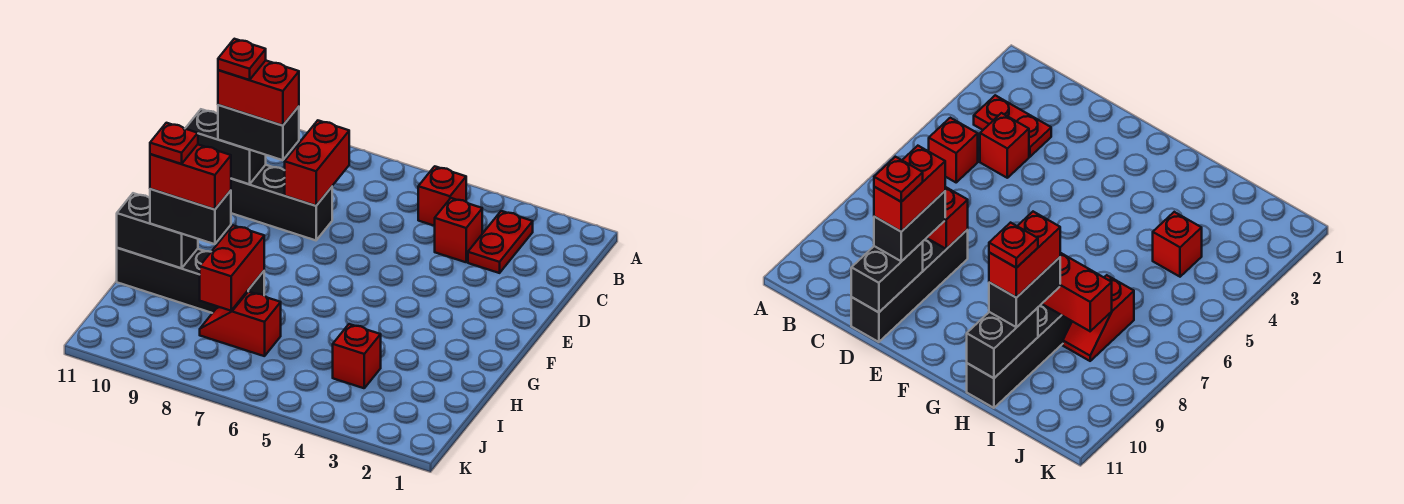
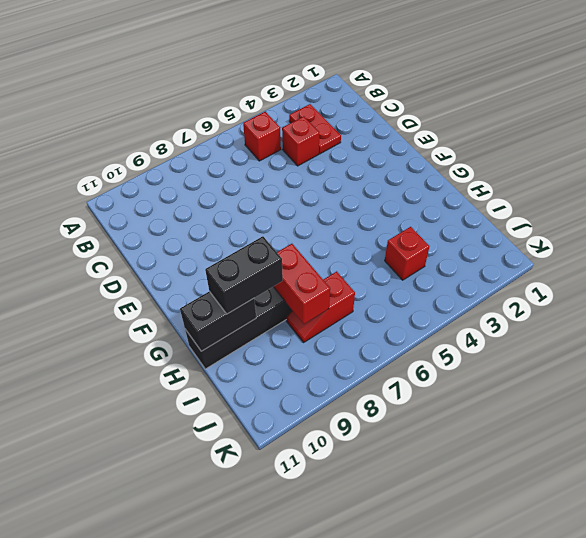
none -> black brick D8:D11 level 1
none -> red brick C8:D8 level 2
none -> black brick D10:D11 level 2

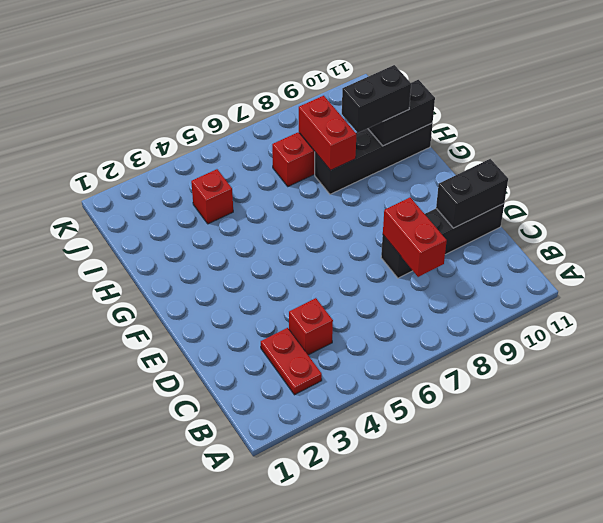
none -> red brick B5 level 1
none -> black brick D9:D10 level 3
none -> red brick D9:D10 level 4

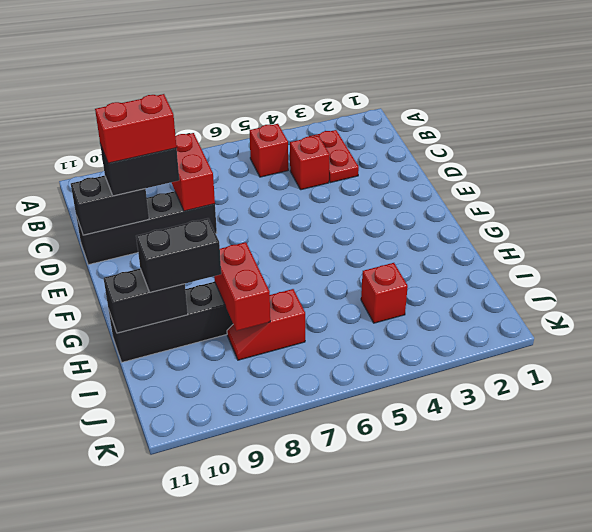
none -> red brick H9:H10 level 4
none -> red plate D10 level 5
none -> red plate H10 level 5

